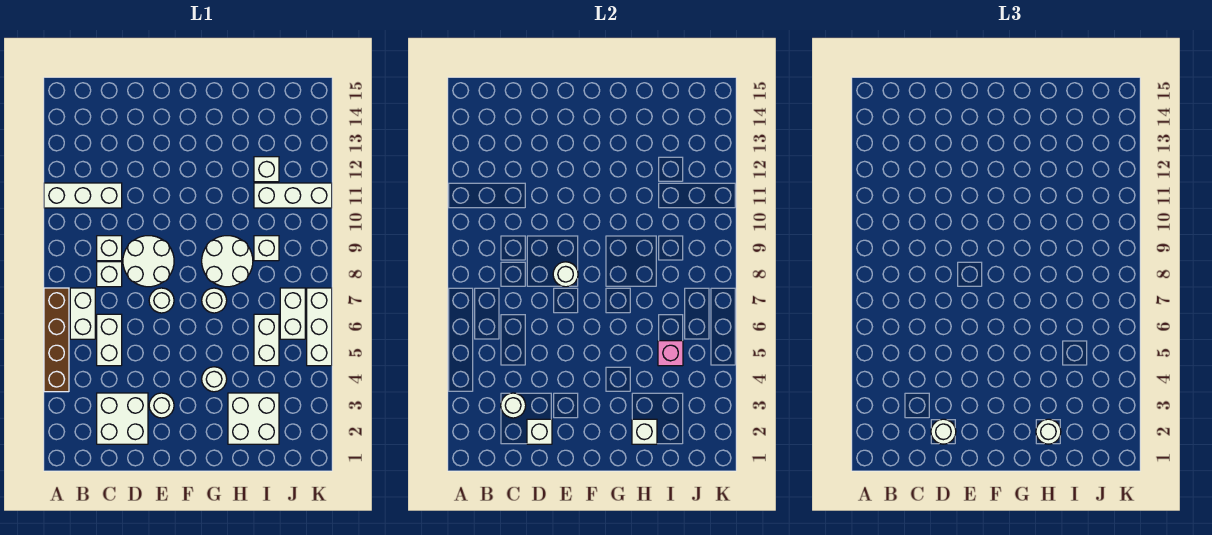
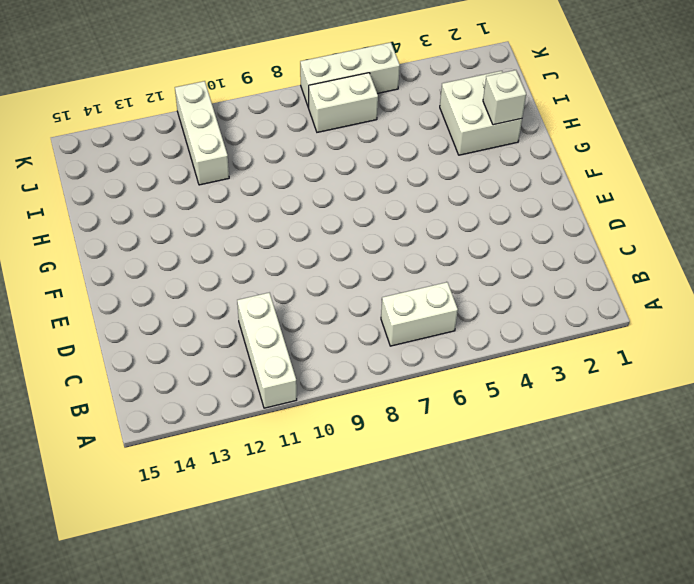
none -> brown brick A4:A7 level 1
none -> white brick C2:D3 level 1
none -> white brick C5:C6 level 1

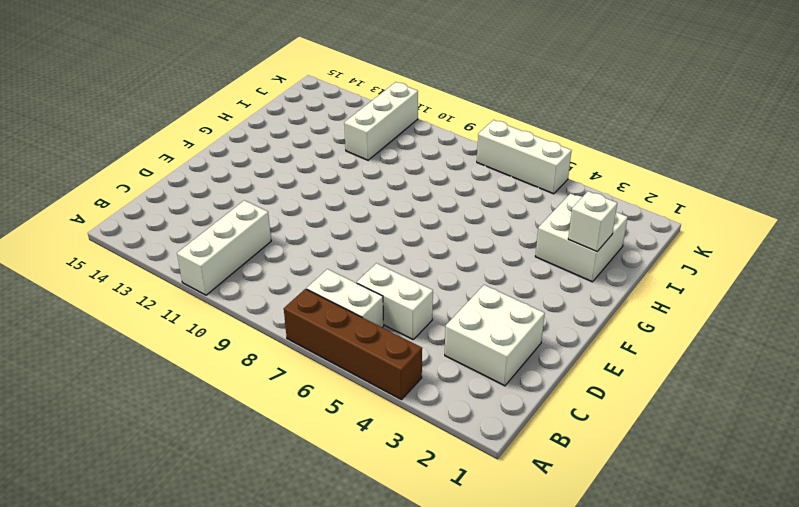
none -> white brick C8 level 1
none -> white brick C9 level 1
none -> white round brick D8:E9 level 1

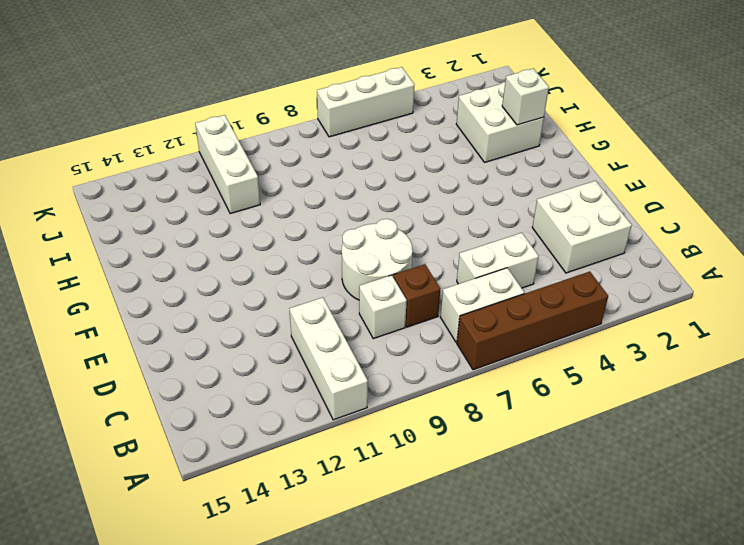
brown brick C8 level 1 -> white brick C8 level 1
none -> white round brick E3 level 1
none -> white round brick E7 level 1
none -> white round brick G4 level 1

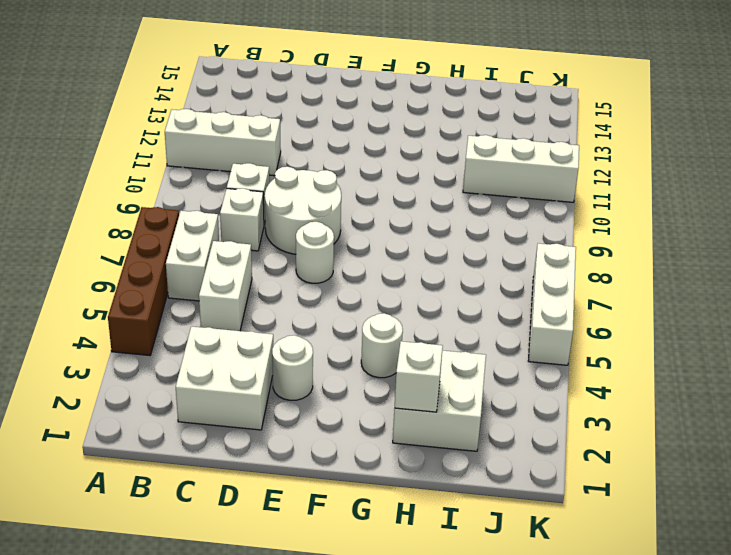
none -> white round brick G7 level 1
none -> white round brick G8:H9 level 1
none -> white brick I5:I6 level 1

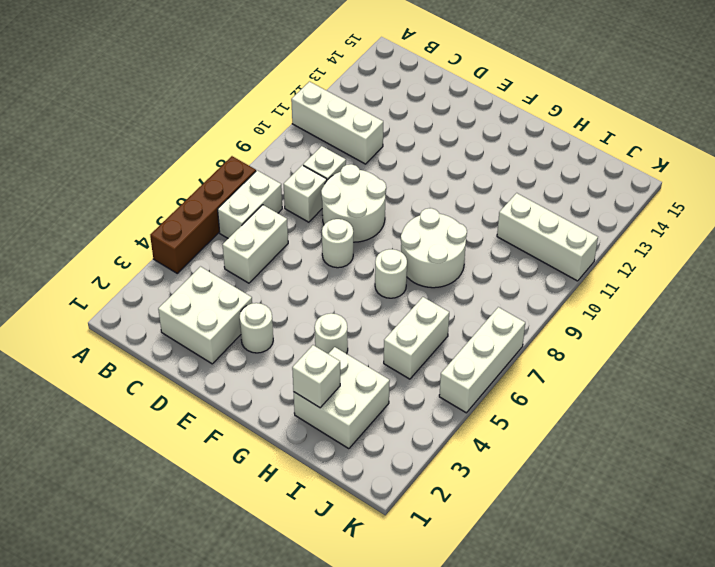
none -> white brick I9 level 1
none -> white brick I12 level 1
none -> white brick J6:J7 level 1

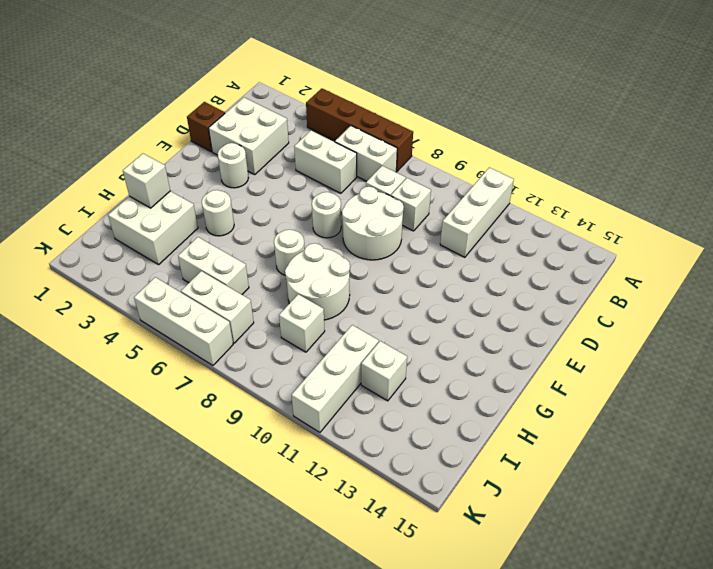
brown brick D1 level 1 -> none
none -> white round brick C3 level 2
none -> white brick D2 level 2
none -> white round brick E8 level 2

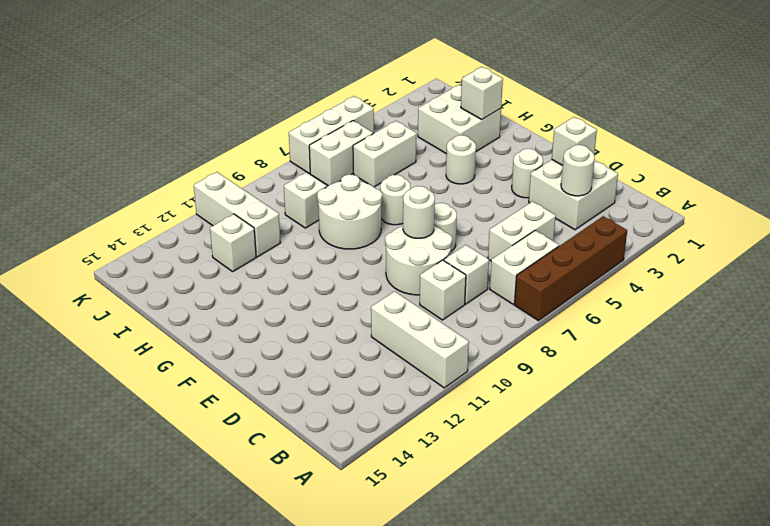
none -> pink brick I5 level 2
none -> white round brick D2 level 3
none -> white round brick H2 level 3

